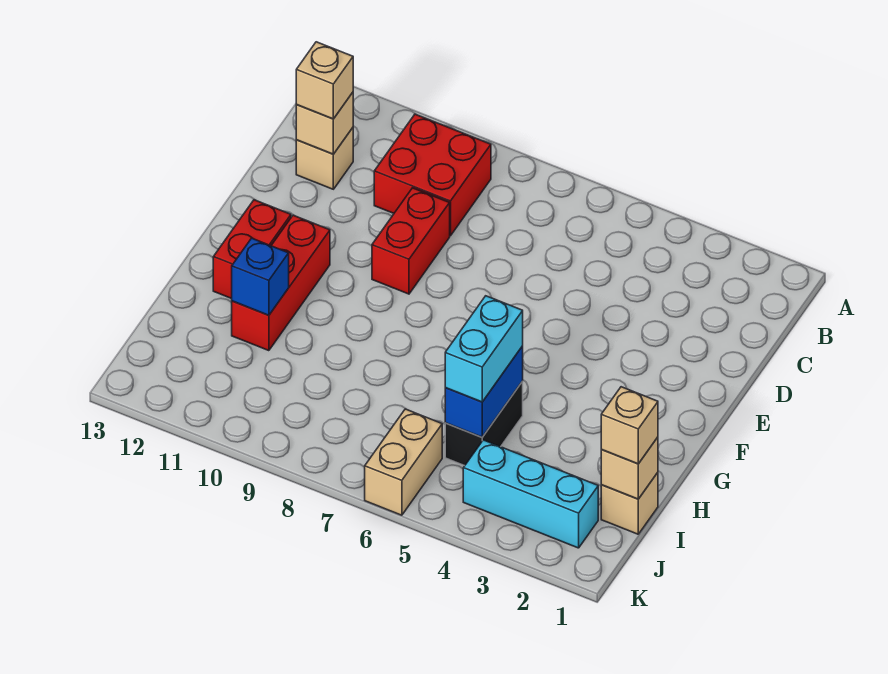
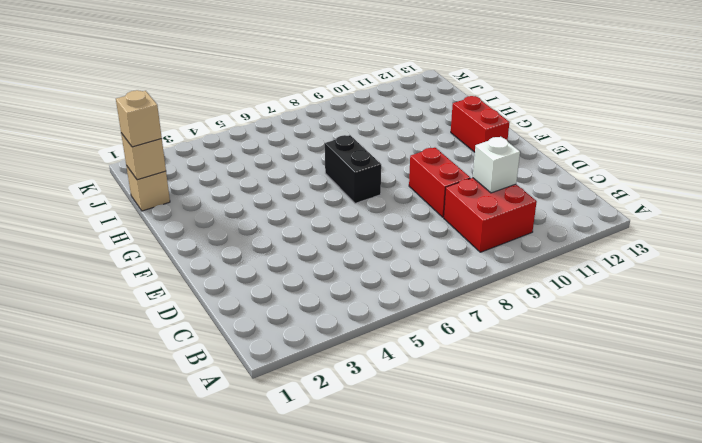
white brick C10 level 2 -> none
black brick F7:G7 level 1 -> black brick H5:I5 level 1
none -> tan brick C12 level 1
none -> red brick F11:H11 level 1
none -> cyan brick J2:J4 level 1

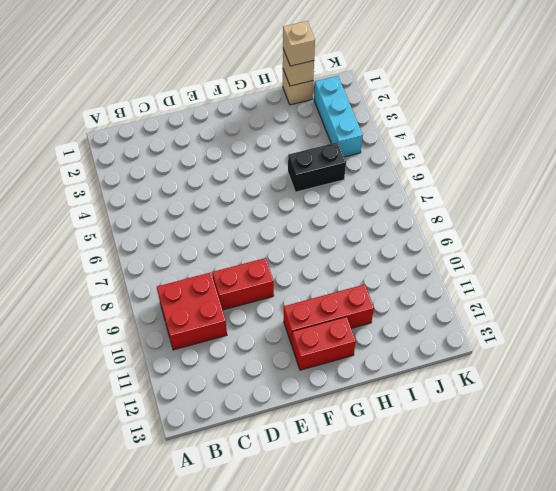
none -> tan brick C12 level 1
none -> tan brick J6:K6 level 1
none -> tan brick C12 level 2

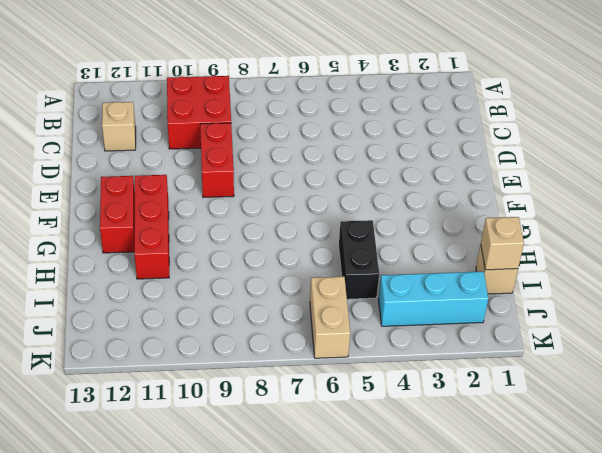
none -> tan brick C12 level 2
none -> blue brick H5:I5 level 2
none -> blue brick H11 level 2

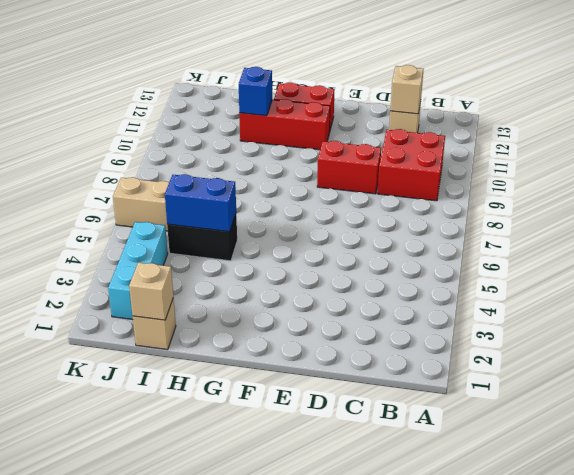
none -> tan brick C12 level 3
none -> cyan brick H5:I5 level 3
none -> tan brick I1 level 3

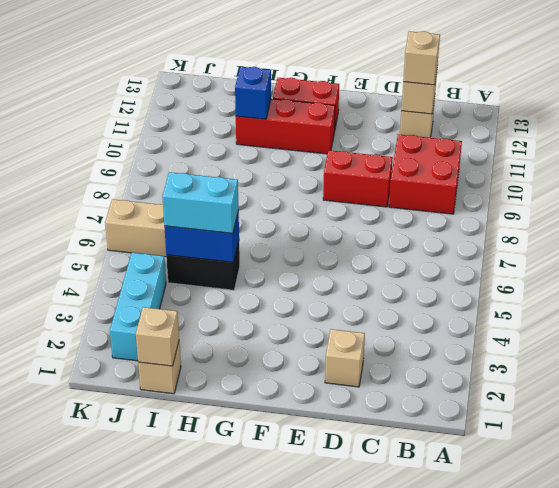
tan brick D2 level 1 -> tan brick I1 level 3

